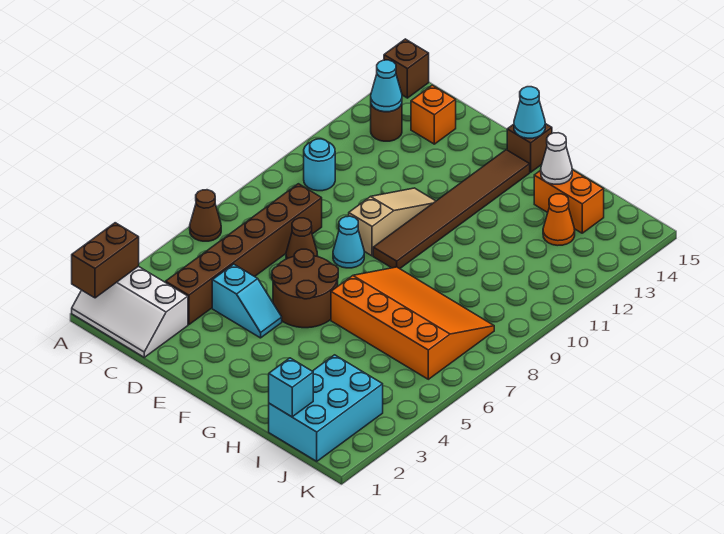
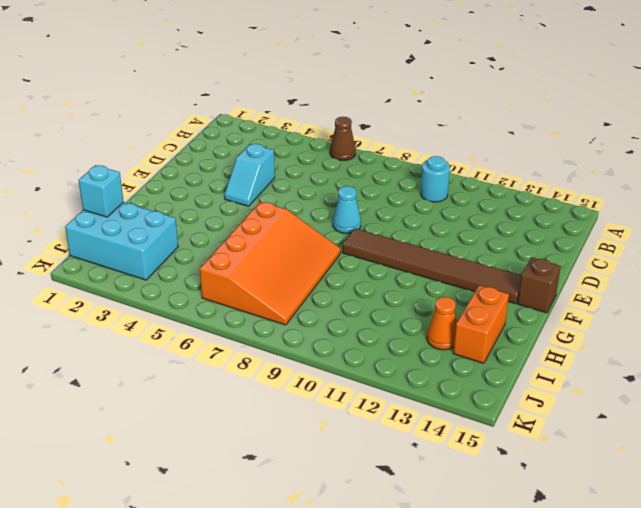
none -> white slope A1:C2 level 1 top 2
none -> brown brick A15 level 1
none -> brown round brick B13 level 1

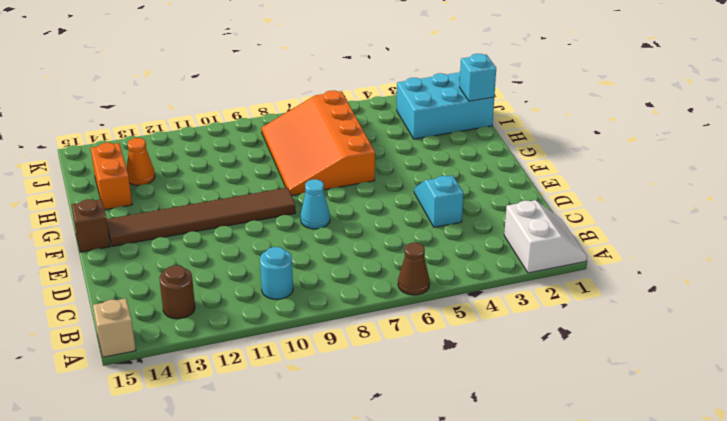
white slope A1:B2 level 1 top 2 -> white slope A1:C2 level 1 top 2
tan brick A15 level 1 -> brown brick A15 level 1
none -> brown brick C3:C8 level 1
none -> orange brick C14 level 1
none -> brown cone D7 level 1

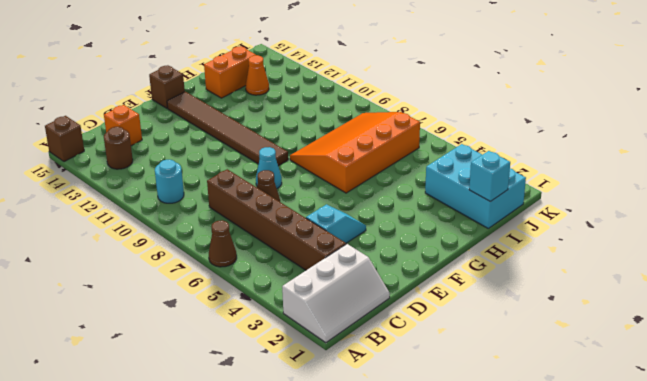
none -> brown round brick E5:F6 level 1
none -> tan slope E9:E11 level 1 top 9
none -> brown brick A1:A2 level 2

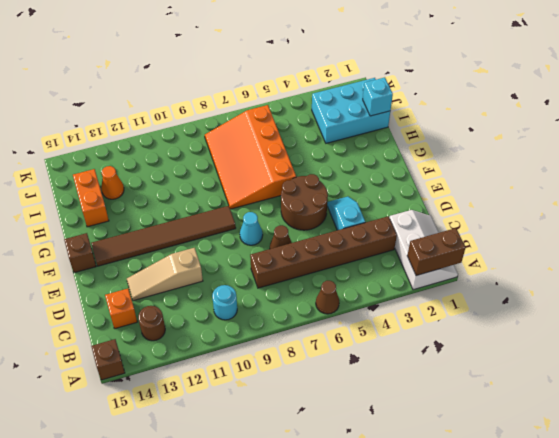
tan slope D11:D13 level 1 top 11 -> tan slope E9:E11 level 1 top 9
none -> cyan cone B13 level 2
none -> cyan cone F15 level 2
none -> white cone H14 level 2

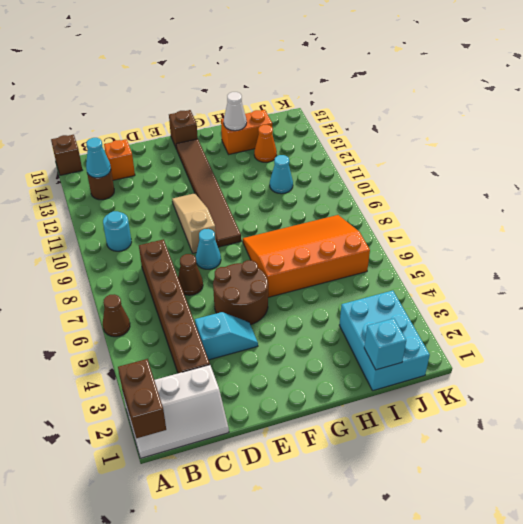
cyan cone I11 level 1 -> cyan cone F15 level 2

